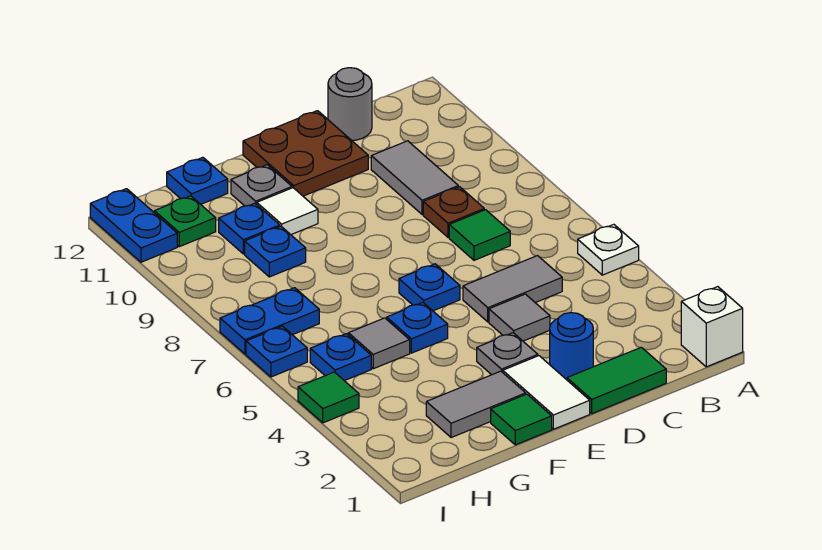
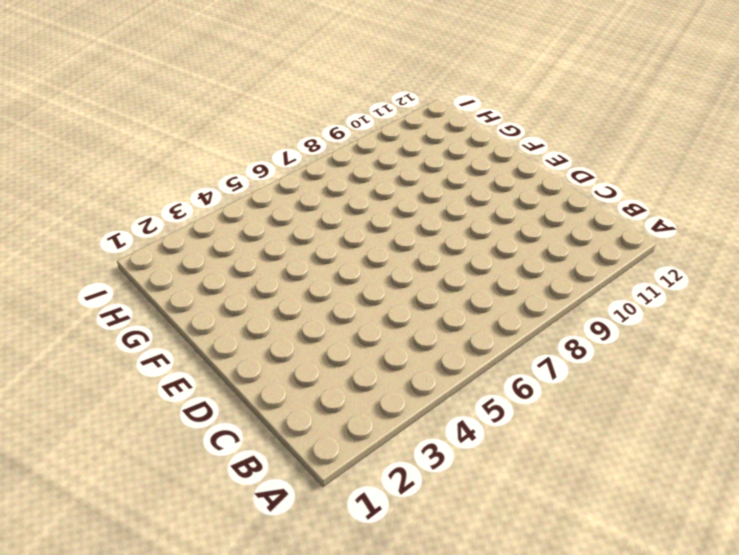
none -> white brick A1 level 1
none -> white plate A5 level 1
none -> green tile C1:D1 level 1

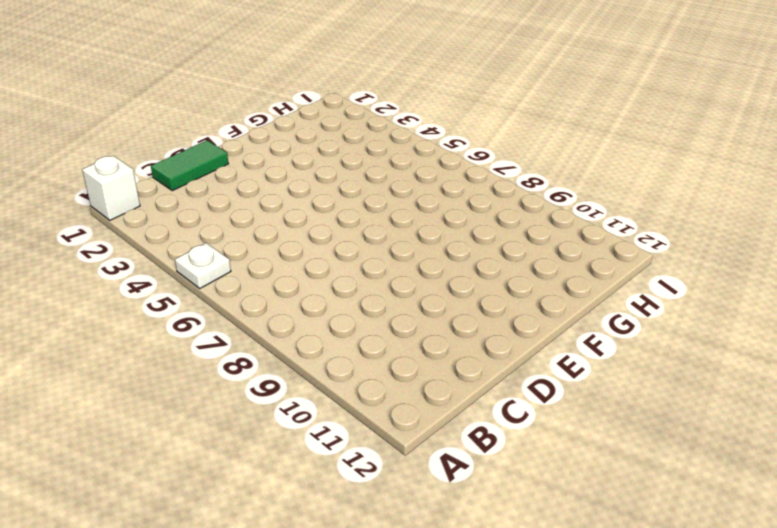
none -> grey tile C5:D5 level 1
none -> green tile C7 level 1
none -> brown plate C8 level 1

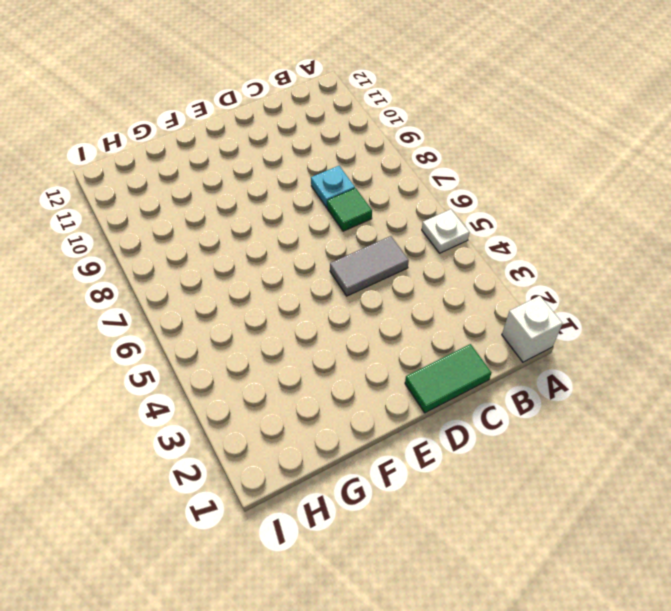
cyan plate C8 level 1 -> brown plate C8 level 1
none -> grey tile C9:C10 level 1
none -> grey round brick C12 level 1
none -> blue round brick D2 level 1

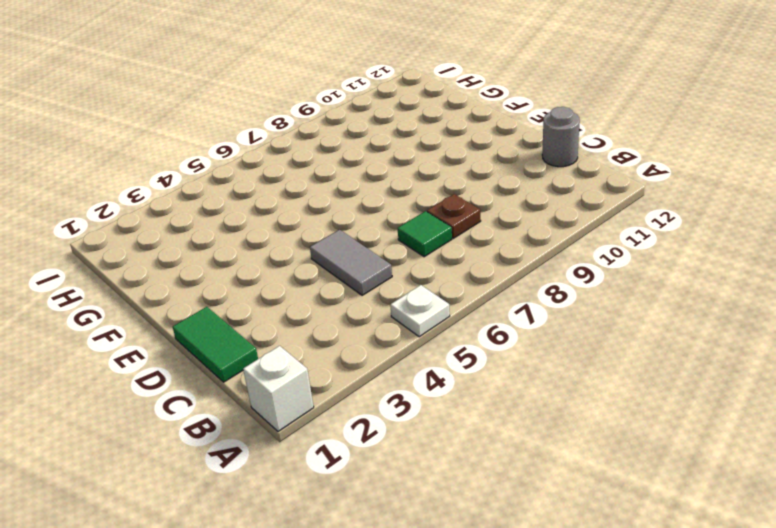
none -> grey tile C9:C10 level 1
none -> blue round brick D2 level 1
none -> grey tile D4 level 1

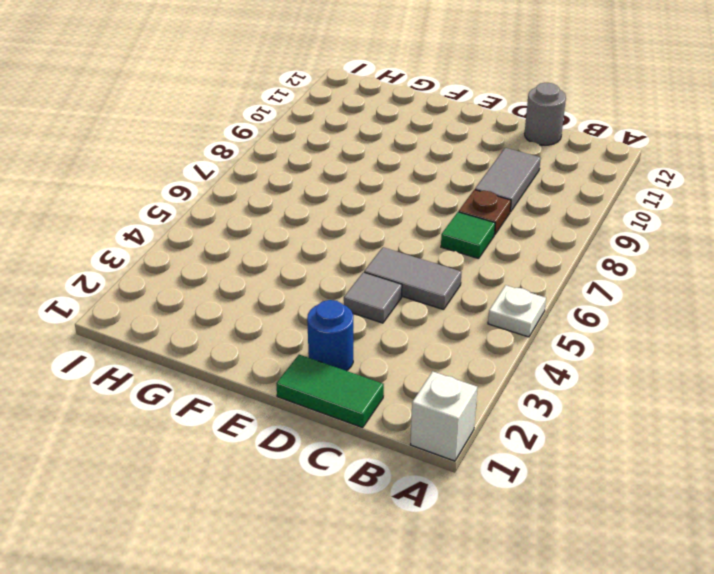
none -> brown plate D11:E12 level 1
none -> white tile E1:E2 level 1
none -> grey plate E3 level 1

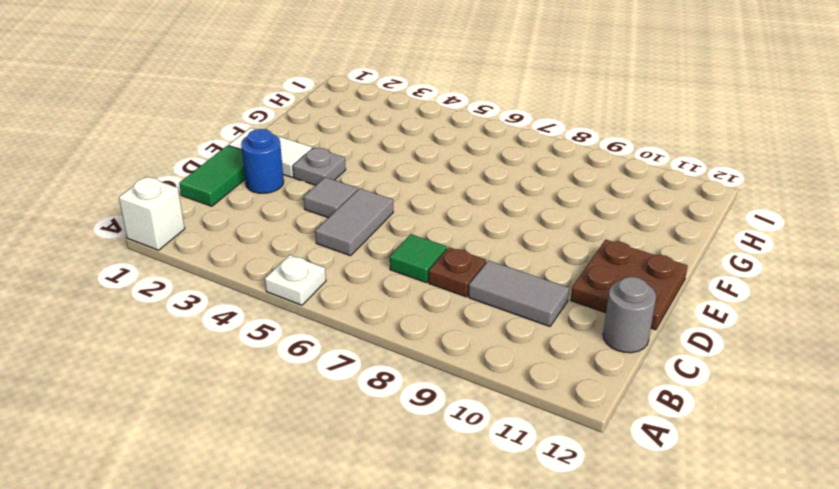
none -> blue plate E6 level 1
none -> green tile F1 level 1
none -> grey tile F2:G2 level 1

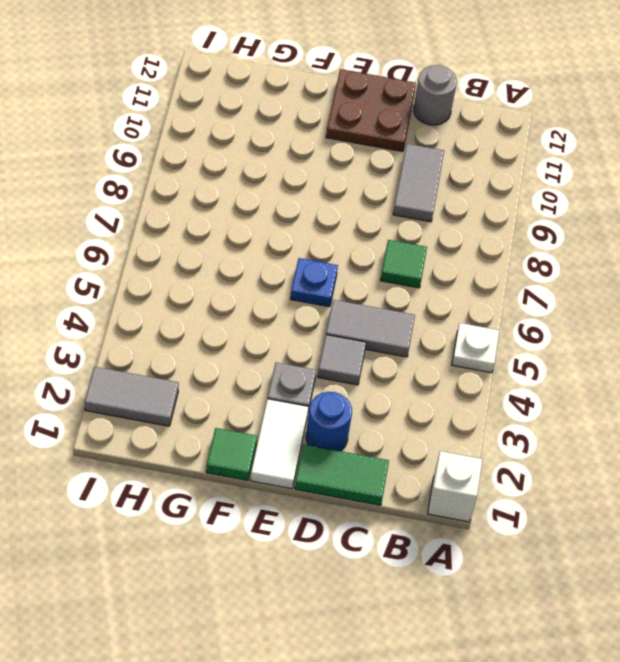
grey tile H2:I2 level 1 -> grey tile F2:G2 level 1
none -> brown plate C8 level 1
none -> blue plate F5 level 1
none -> white tile F10 level 1

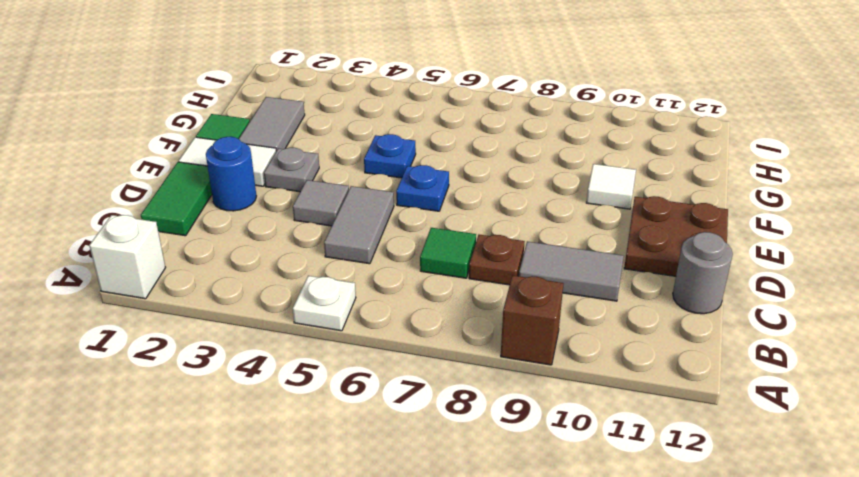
brown brick A9 level 1 -> none
none -> grey plate F11 level 1
none -> grey tile G5 level 1
none -> blue plate G9 level 1

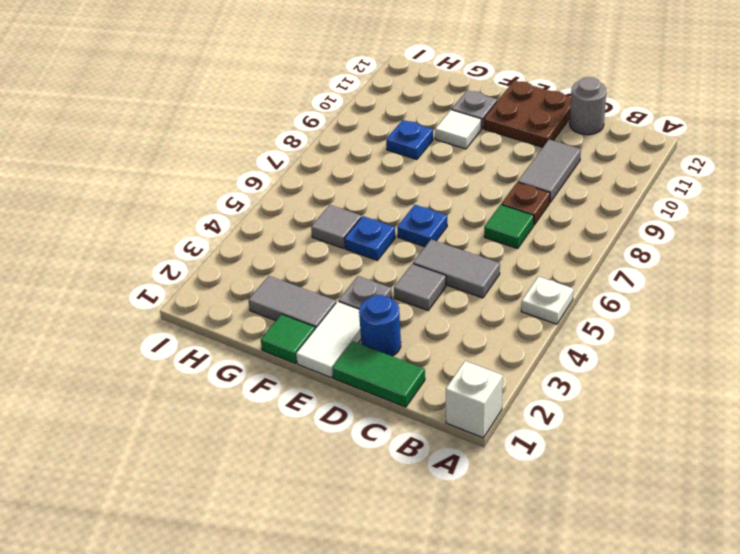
none -> blue plate G10 level 1
none -> blue plate G12 level 1
none -> blue plate H5 level 1

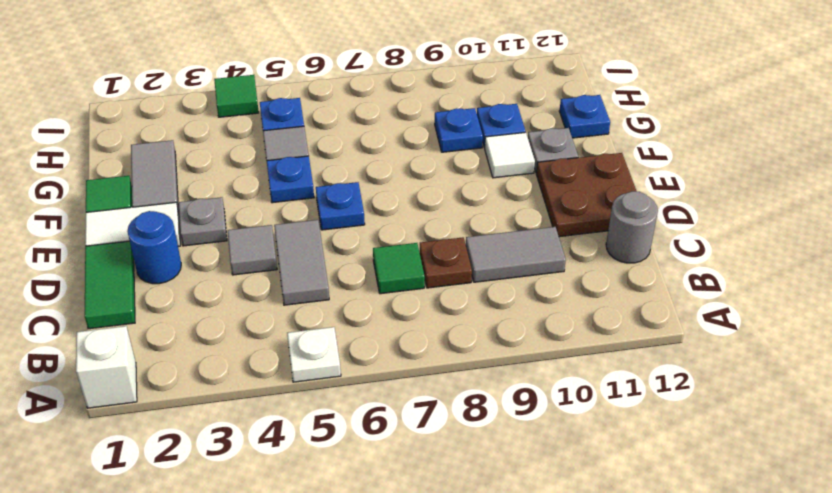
none -> blue plate H7:I7 level 1
none -> green plate H11 level 1
none -> blue plate I6 level 1

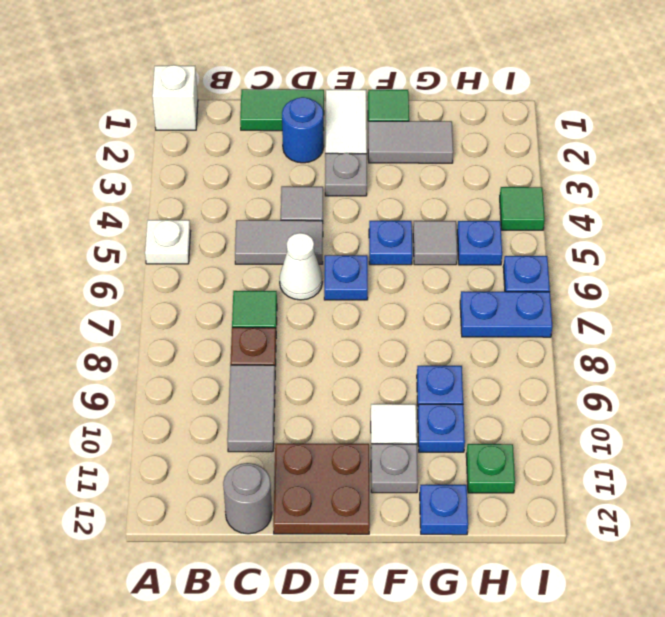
white cone D6 level 1 -> none
none -> blue plate I11:I12 level 1

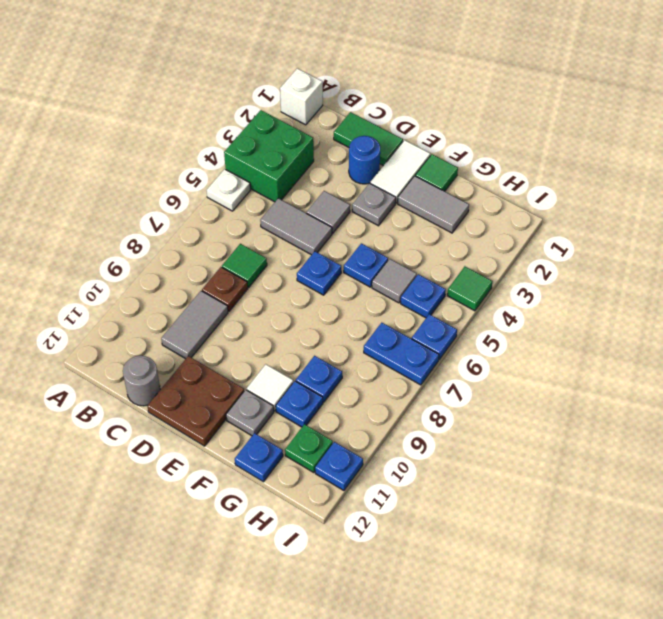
green brick A3:B4 level 1 -> none
blue plate I11 level 1 -> blue plate I11:I12 level 1

